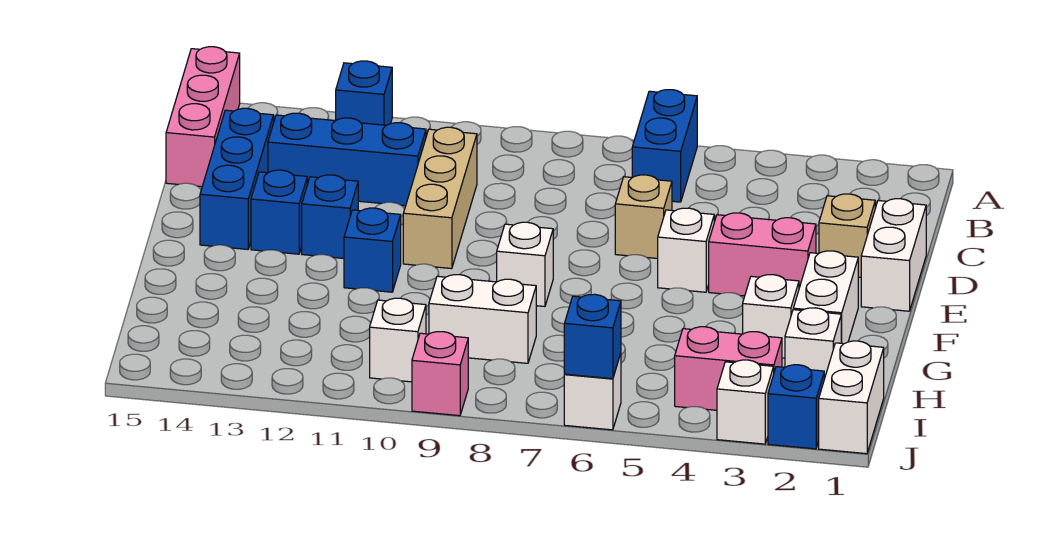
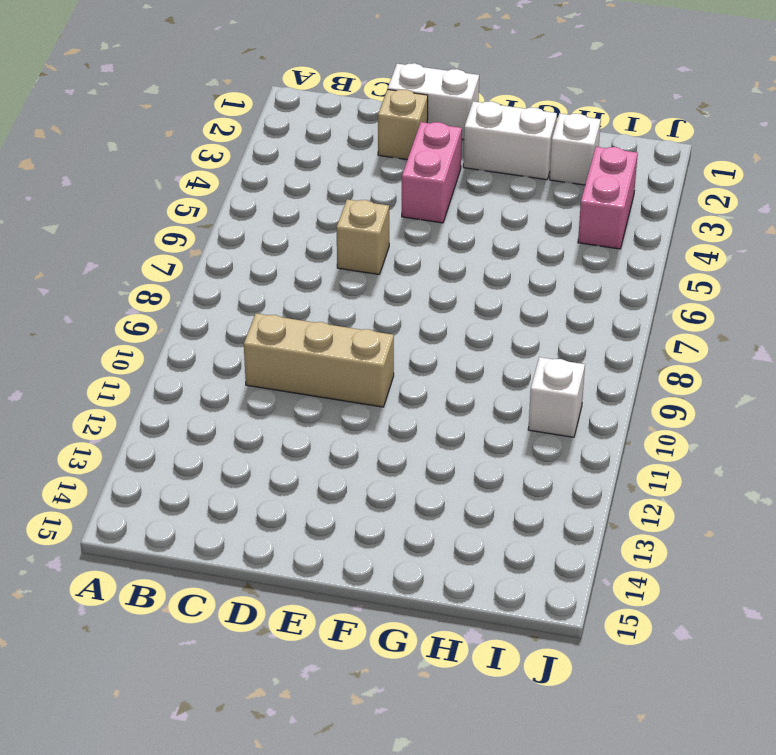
none -> blue brick A6:B6 level 1
none -> blue brick A12 level 1
none -> pink brick A15:C15 level 1

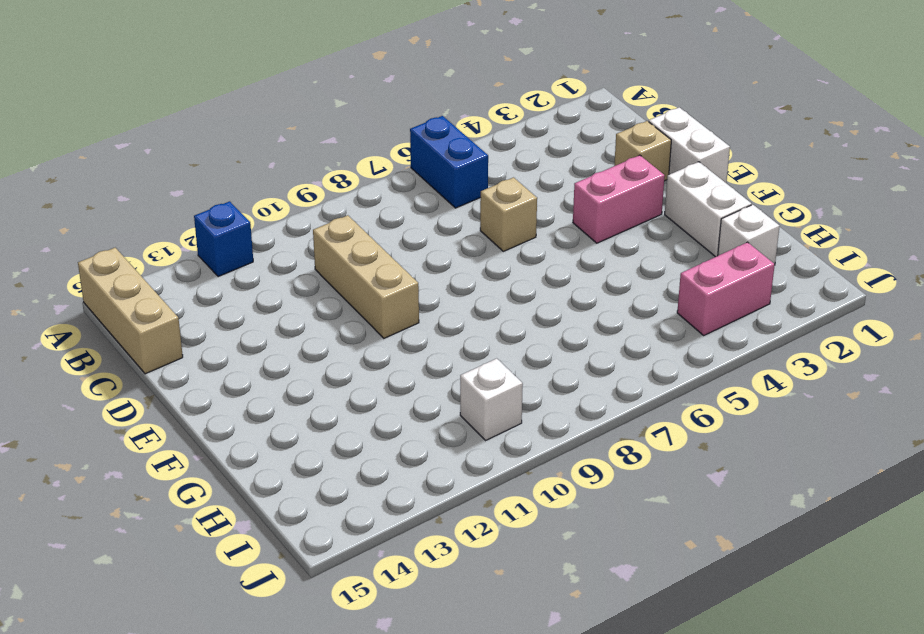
tan brick A15:C15 level 1 -> pink brick A15:C15 level 1
none -> blue brick C11:C13 level 1
none -> blue brick C14:E14 level 1
none -> white brick E5 level 1

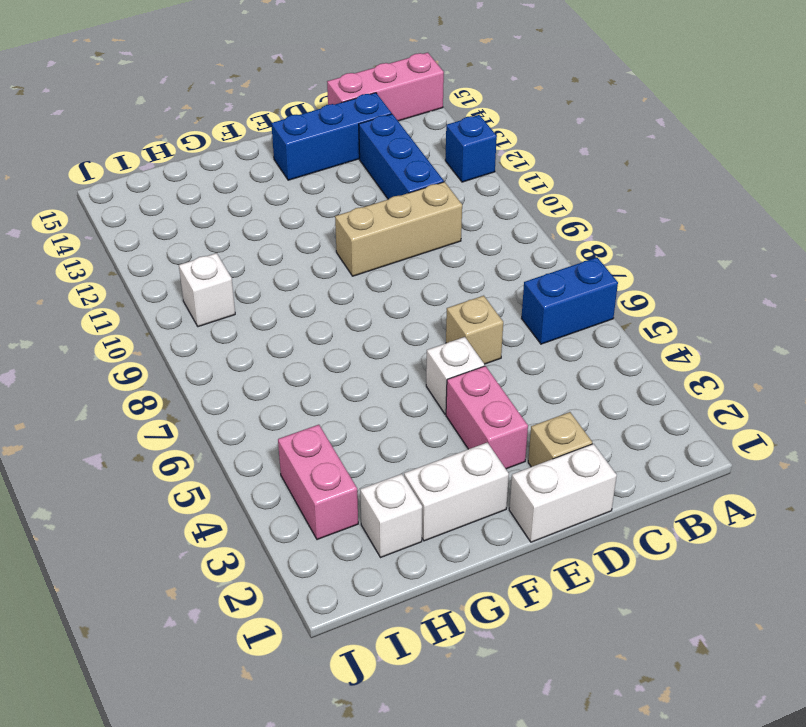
none -> blue brick E12 level 1
none -> blue brick E13 level 1
none -> white brick F8 level 1

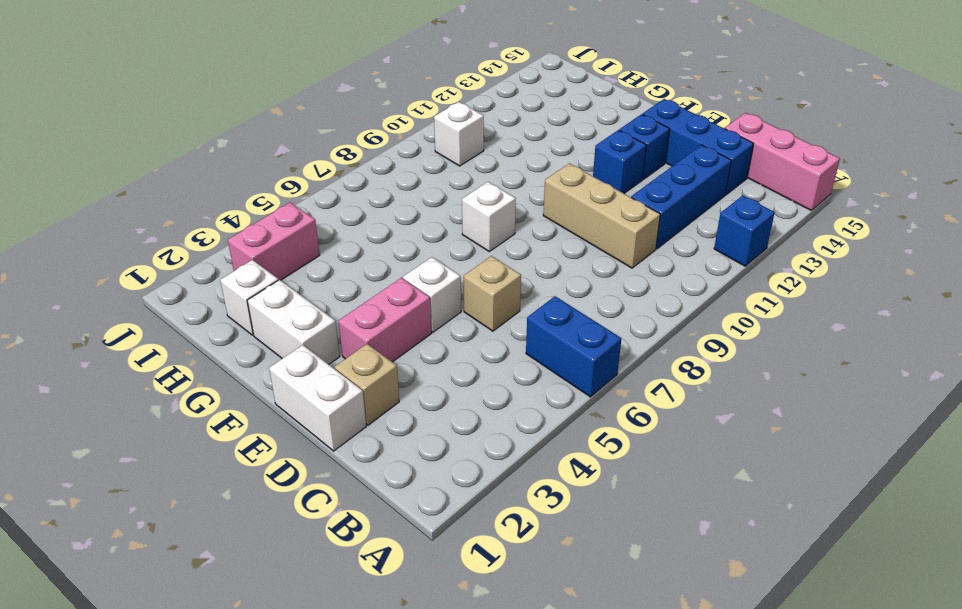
none -> blue brick F11 level 1
none -> white brick G3 level 1
none -> white brick H8:H9 level 1

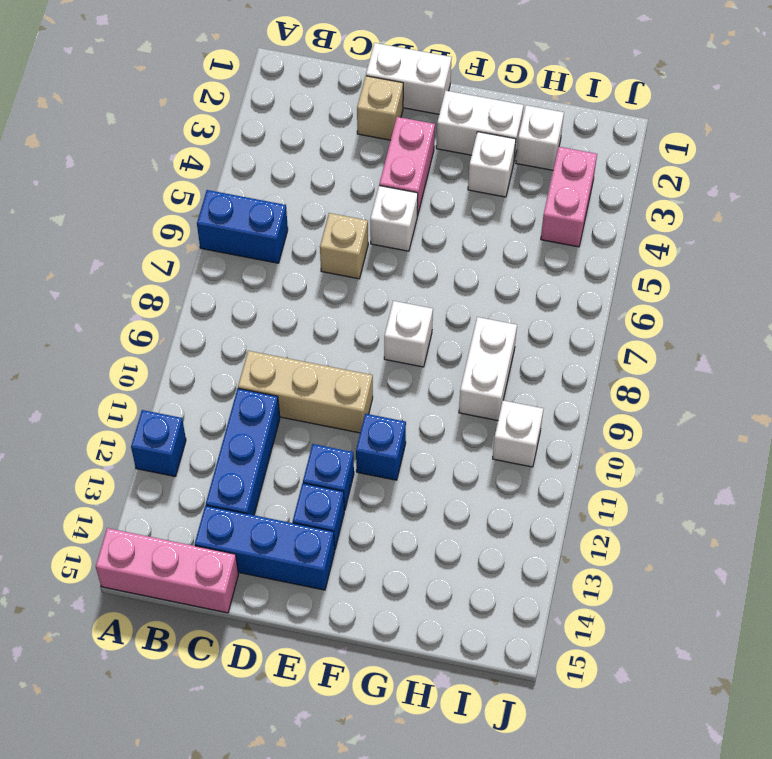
none -> white brick I1:J1 level 1
none -> blue brick J2 level 1
none -> white brick J3 level 1

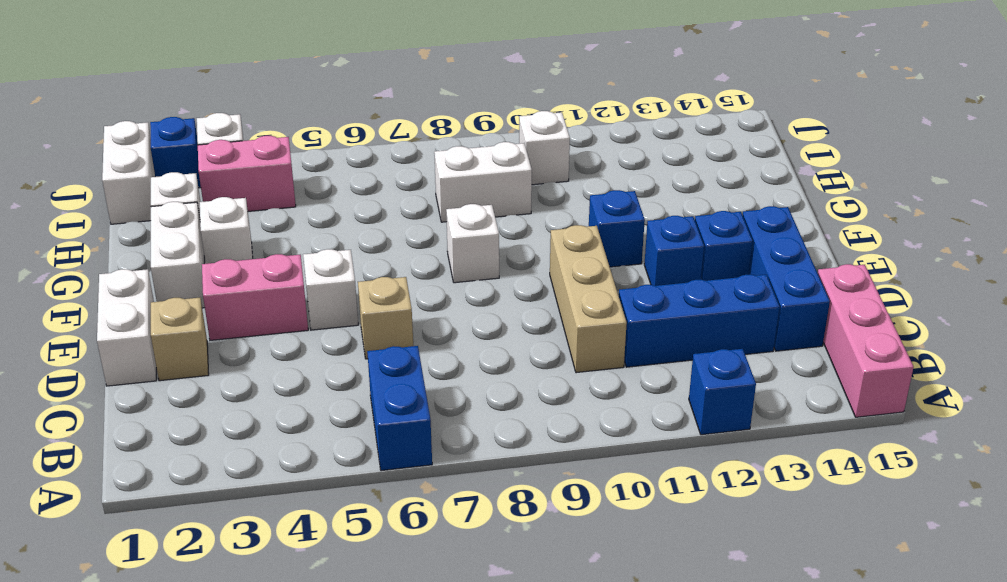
none -> white brick J6 level 1
none -> pink brick J9 level 1
none -> blue brick J6 level 2

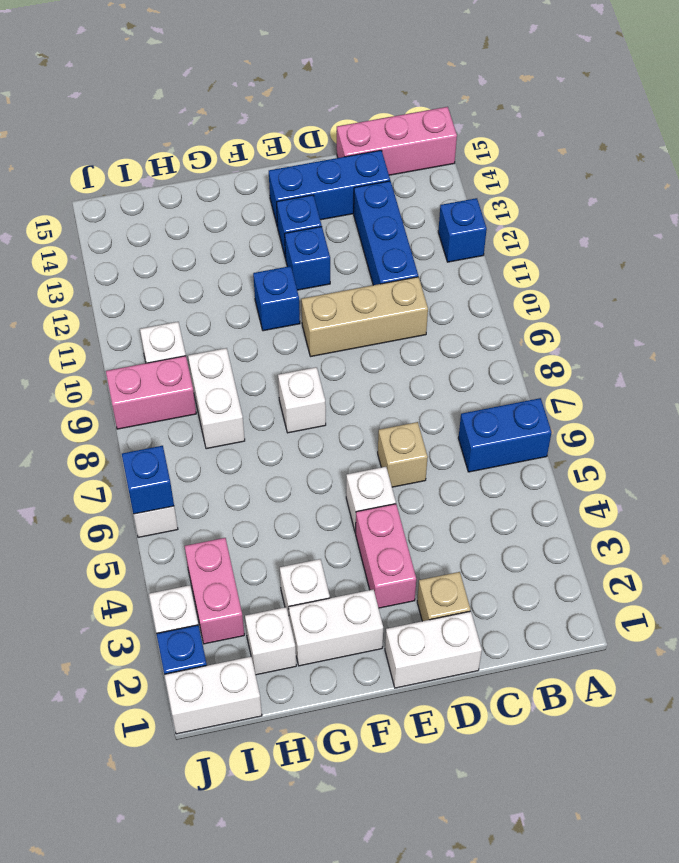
pink brick I9:J9 level 1 -> pink brick J9 level 1

